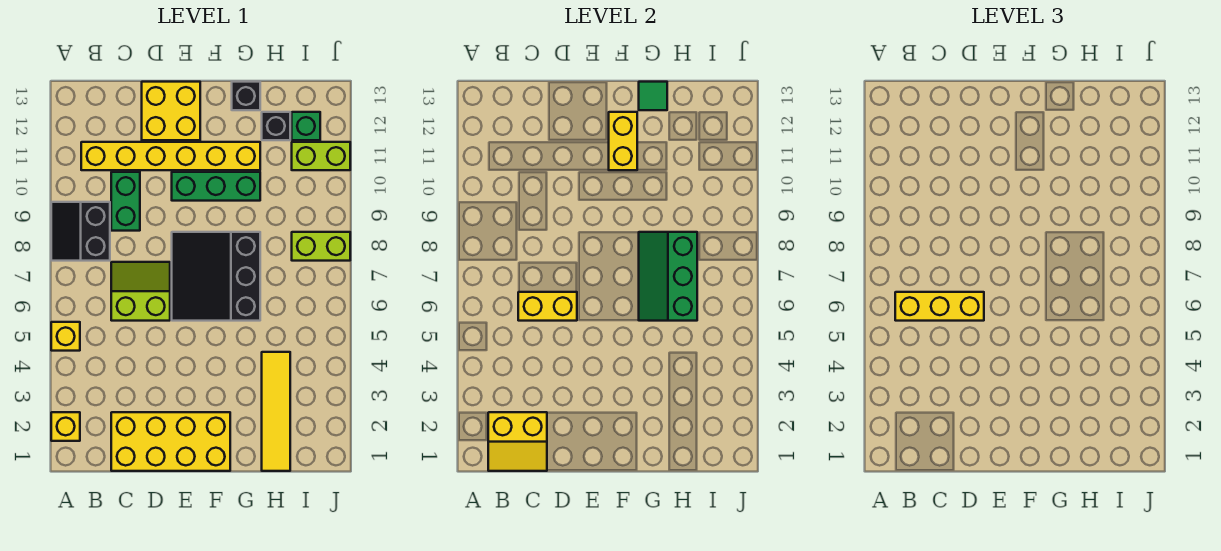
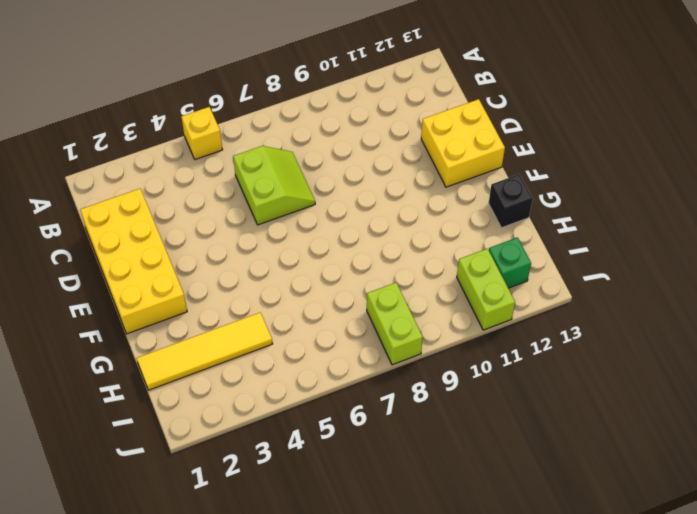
none -> yellow brick A2 level 1
none -> black slope A8:B9 level 1 top B
none -> yellow brick B11:G11 level 1

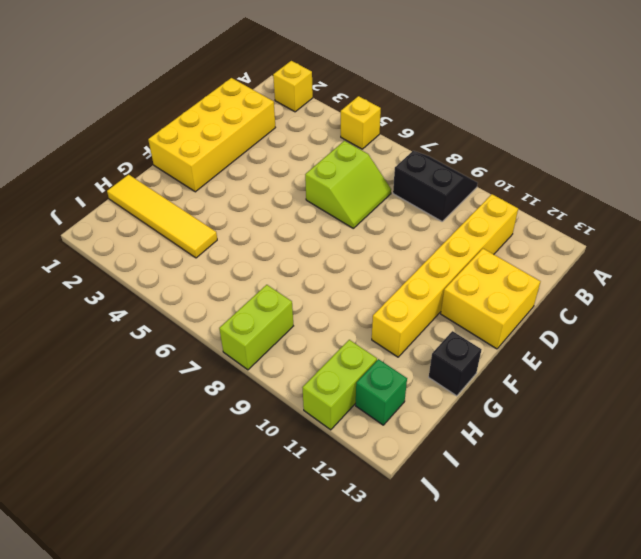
none -> green brick C9:C10 level 1
none -> black slope E6:G8 level 1 top G
none -> green brick E10:G10 level 1

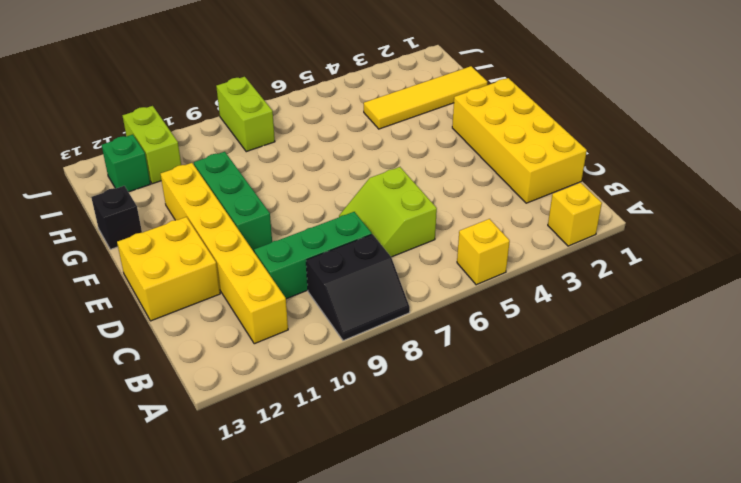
green brick C8:C10 level 1 -> green brick C9:C10 level 1
none -> black slope E6:G8 level 1 top G
none -> black brick H12 level 1
none -> yellow slope B1:C2 level 2 top 2

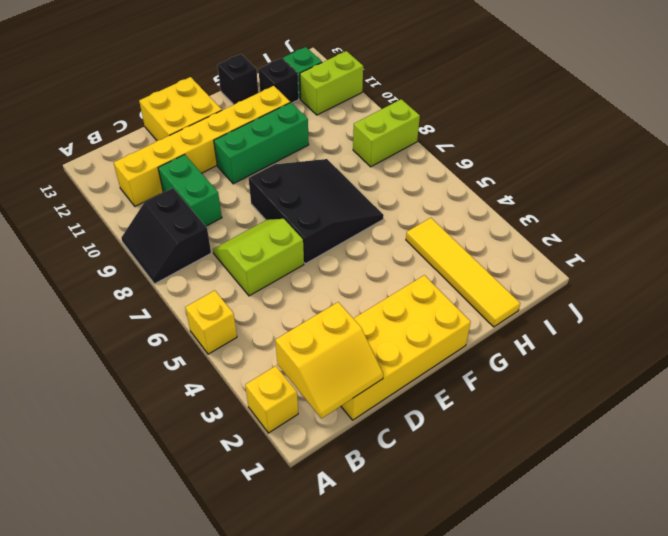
black slope E6:G8 level 1 top E -> black slope E6:G8 level 1 top G
none -> yellow brick C6:D6 level 2
none -> yellow brick F11:F12 level 2
none -> green slope G6:H8 level 2 top H

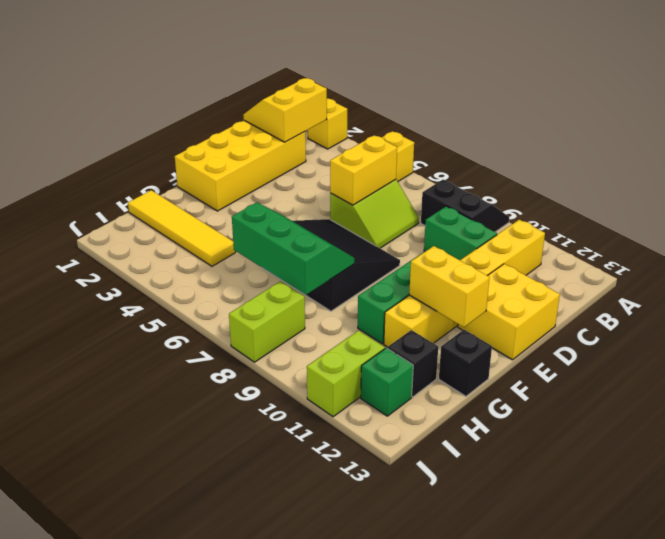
none -> green tile G13 level 2
none -> yellow brick B6:D6 level 3

